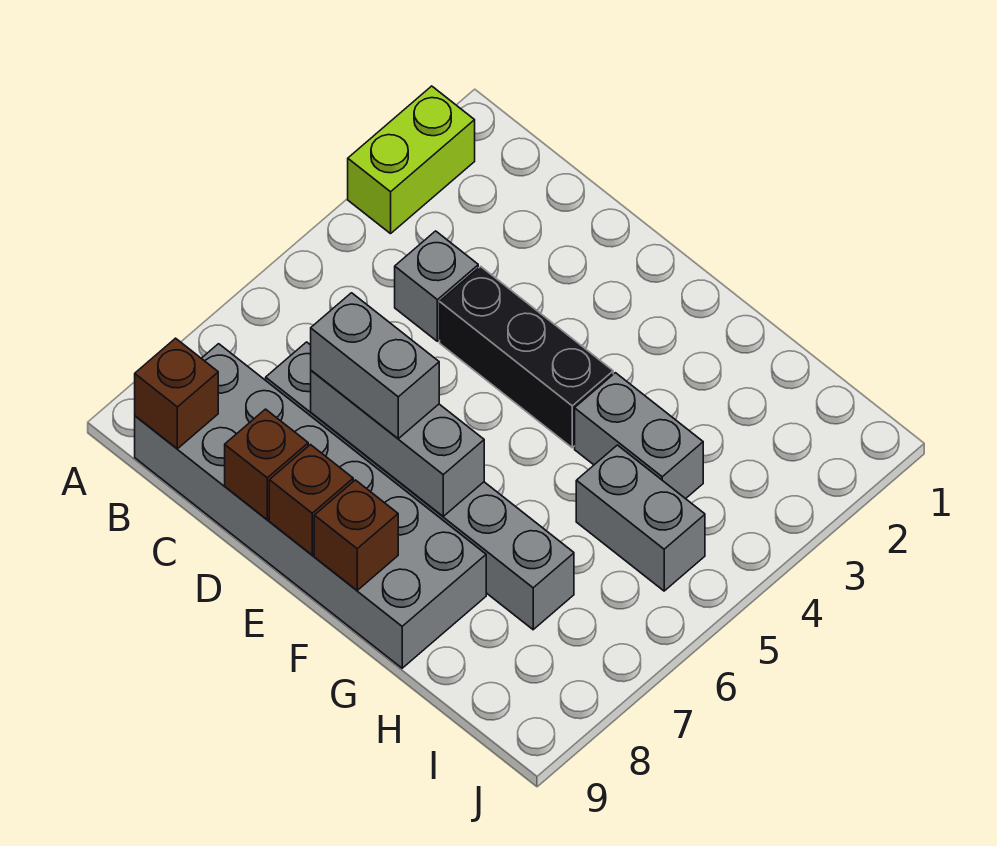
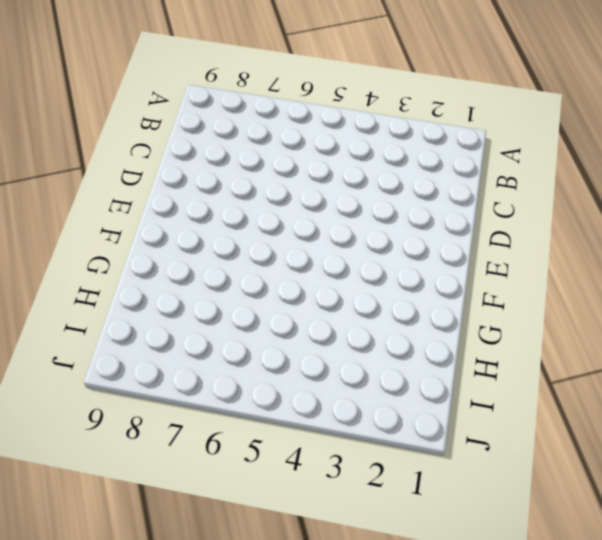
none -> lime brick A2:A3 level 1
none -> grey brick B8:G9 level 1
none -> grey brick C4 level 1

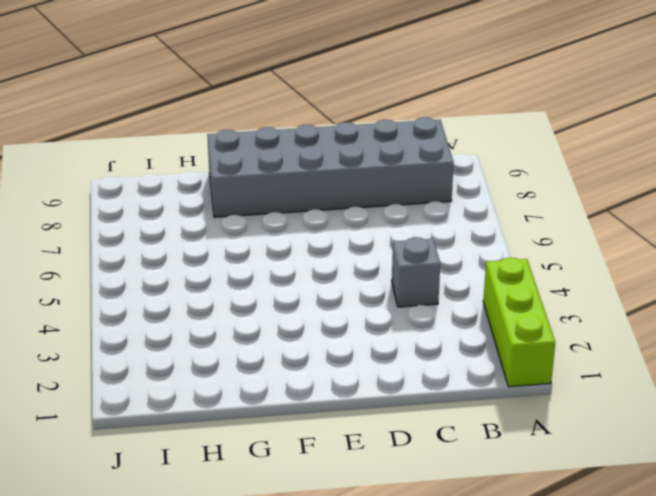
lime brick A1:A3 level 1 -> lime brick A2:A3 level 1
none -> grey brick C7:H7 level 1
none -> black brick D4:F4 level 1
none -> grey brick G4:H4 level 1

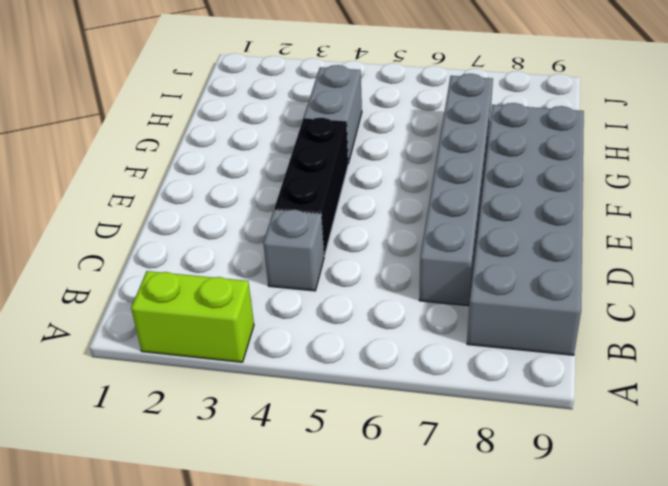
none -> grey brick H5:I5 level 1
none -> brown brick B9 level 2
none -> grey brick D7:F7 level 2

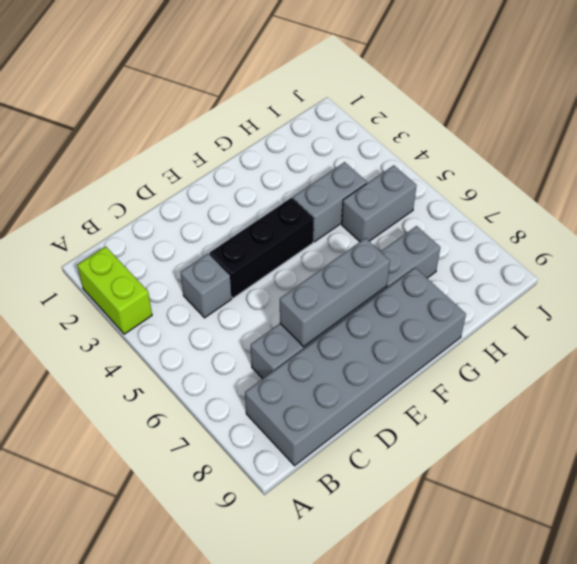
none -> brown brick B9 level 2
none -> brown brick D9 level 2
none -> brown brick E9 level 2

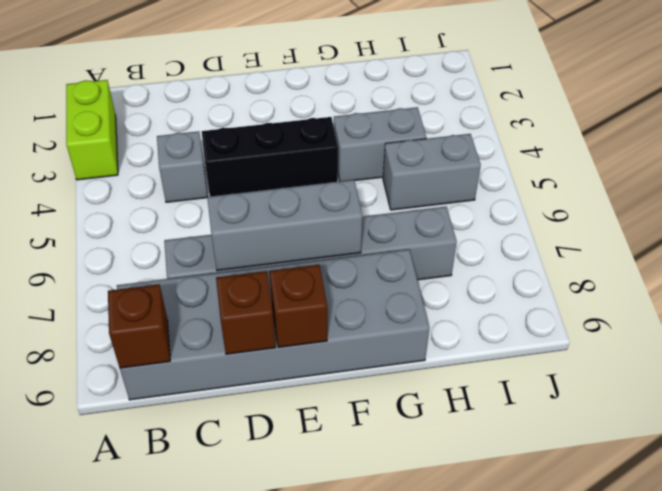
none -> brown brick F9 level 2
none -> grey brick D7:E7 level 3

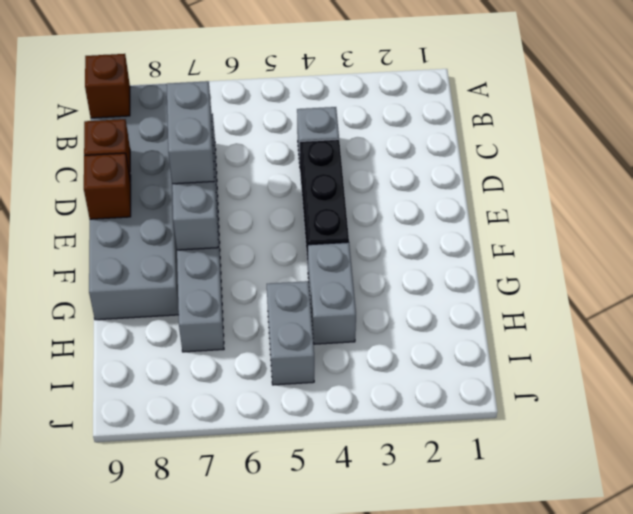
none -> lime brick A2:A3 level 1
none -> brown brick F9 level 2

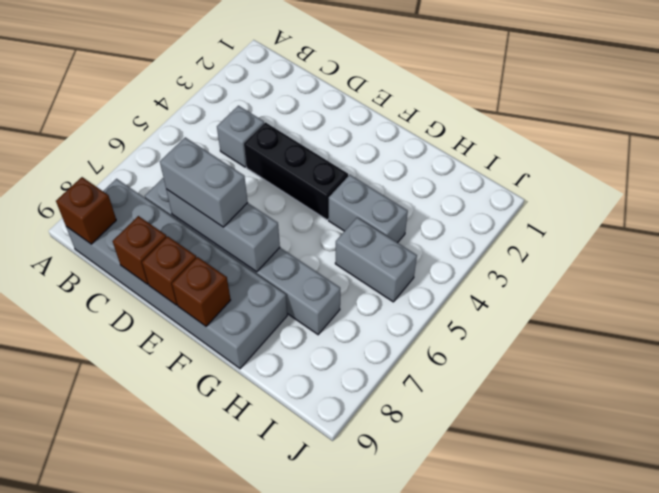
none -> lime brick A2:A3 level 1

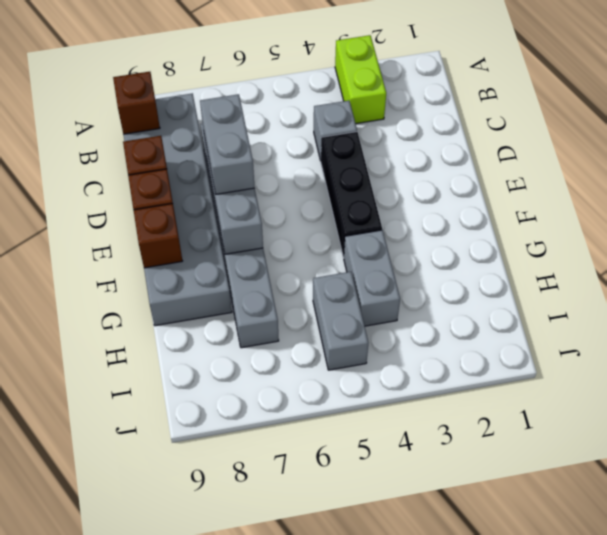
lime brick A3:B3 level 1 -> lime brick A2:A3 level 1

